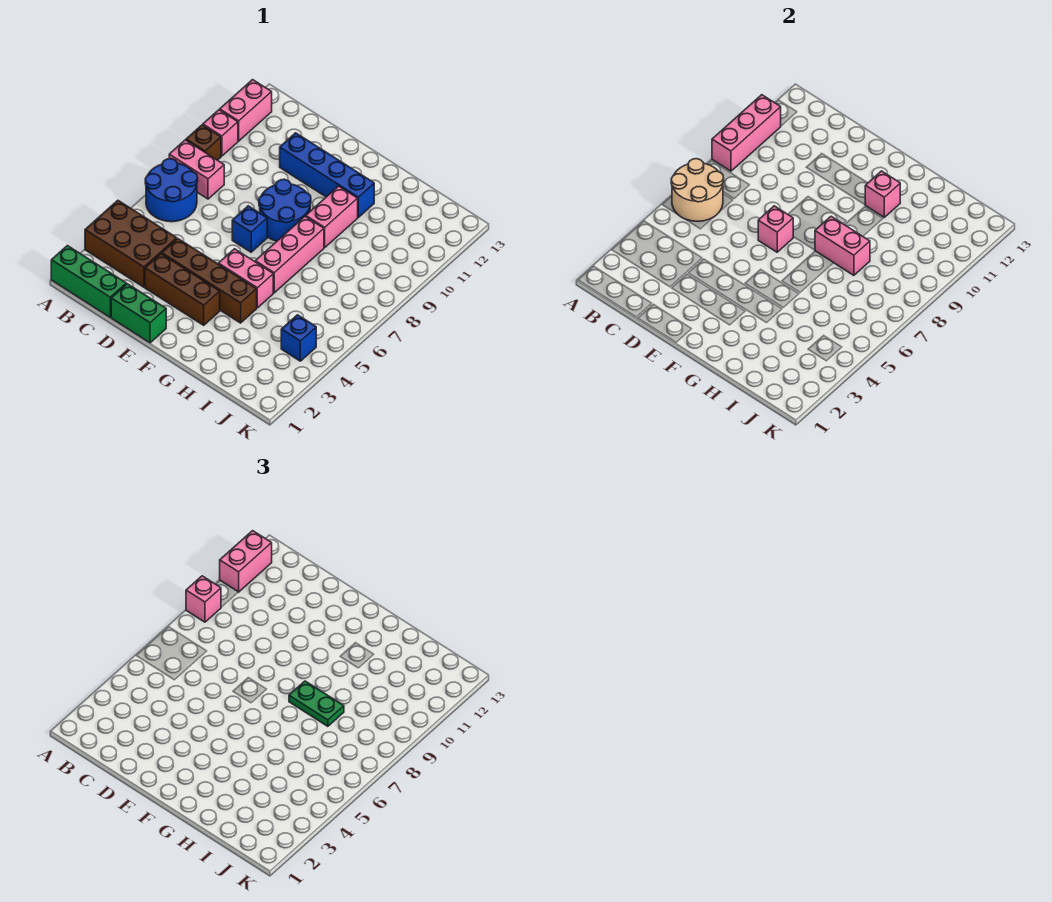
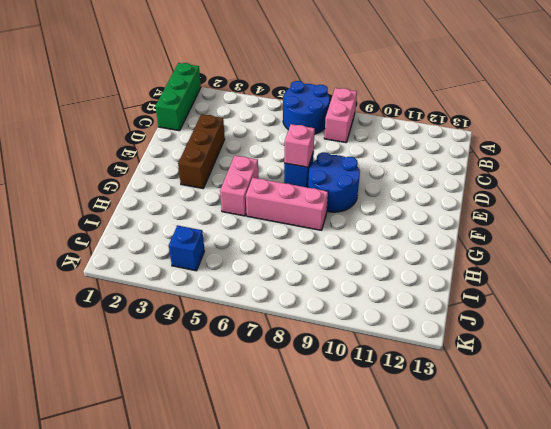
none -> brown brick A3:C4 level 1
none -> brown brick A9 level 1
none -> pink brick A10 level 1

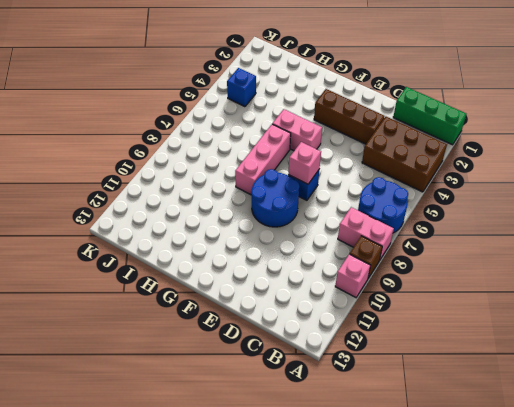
none -> pink brick A11:A12 level 1
none -> green brick D1:E1 level 1
none -> brown brick D4:G4 level 1

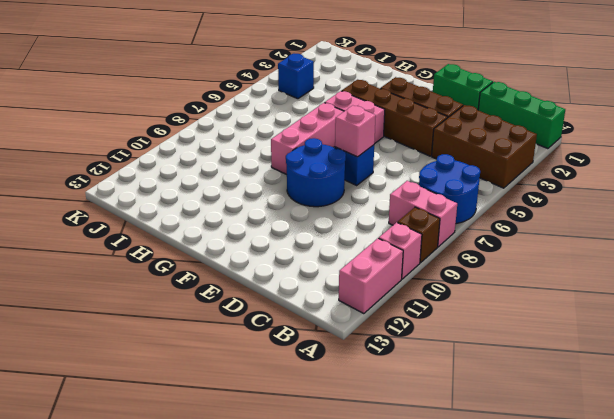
none -> blue brick D11:G11 level 1
none -> pink brick G9:G10 level 1
none -> tan round brick A6:B7 level 2

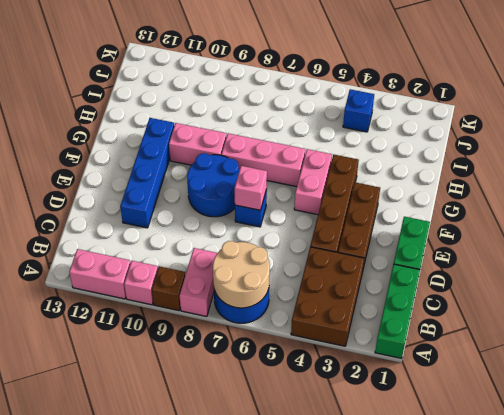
none -> pink brick A9:A11 level 2
none -> pink brick G8:H8 level 2
none -> pink brick G11 level 2

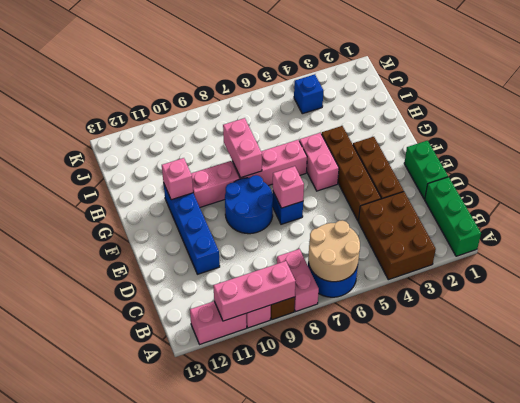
none -> pink brick A9 level 3
none -> pink brick A11:A12 level 3
none -> green plate G8:H8 level 3

